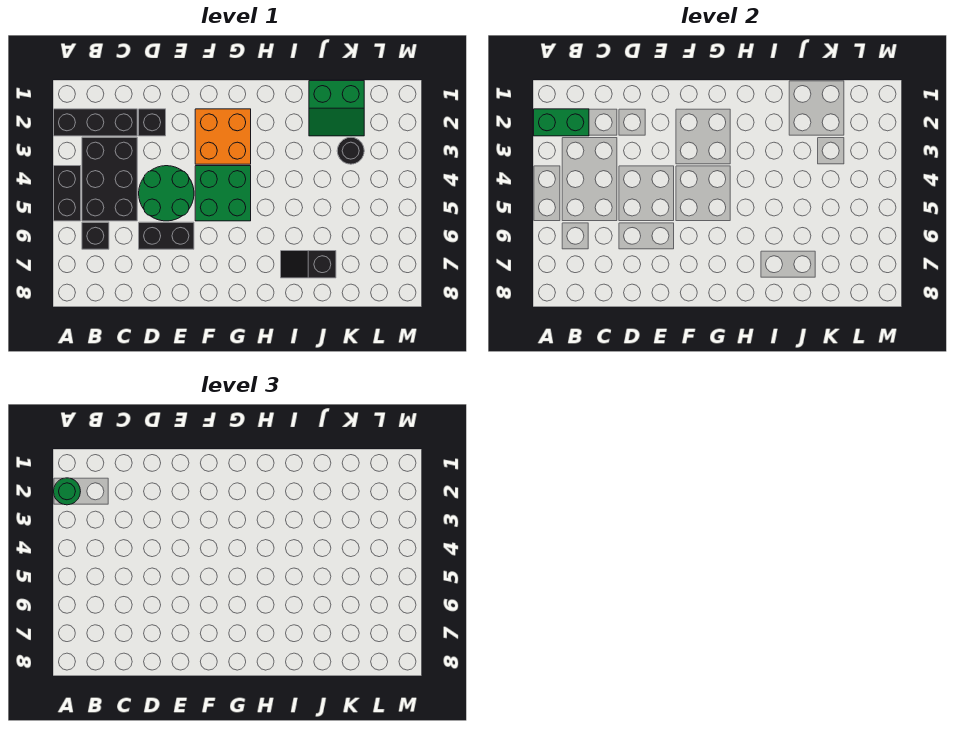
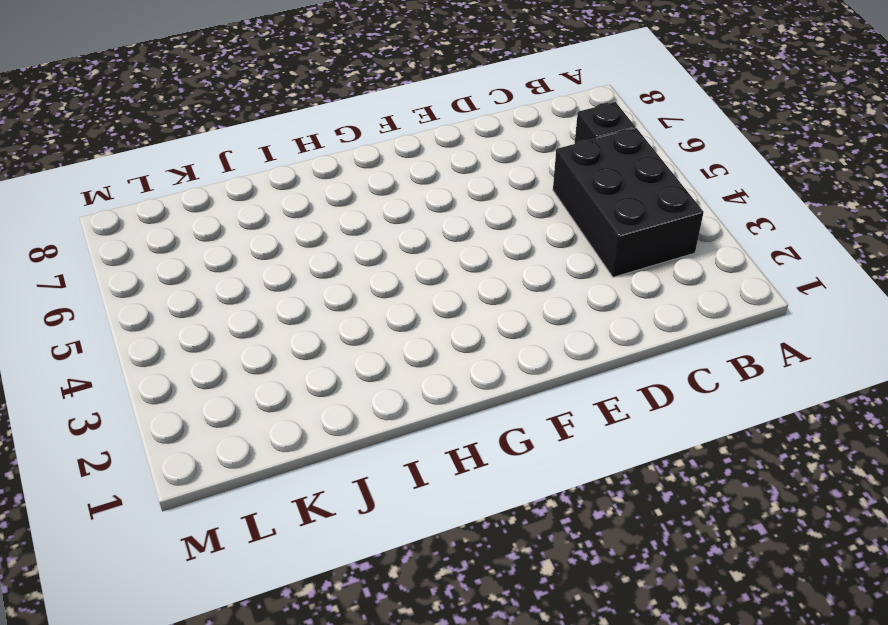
none -> black brick A2:C2 level 1
none -> black brick A4:A5 level 1
none -> black brick D2 level 1

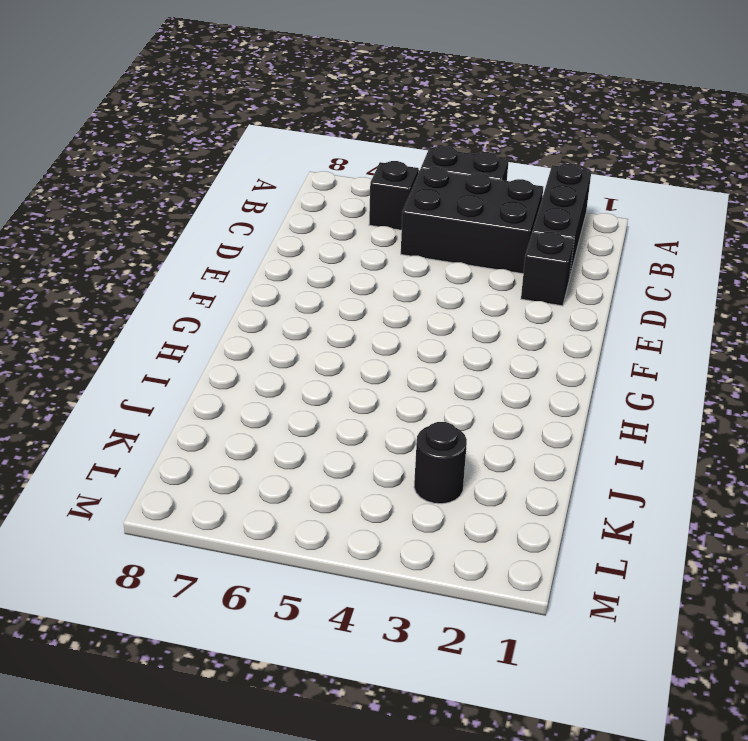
none -> green round brick D4:E5 level 1
none -> black brick D6:E6 level 1
none -> orange brick F2:G3 level 1

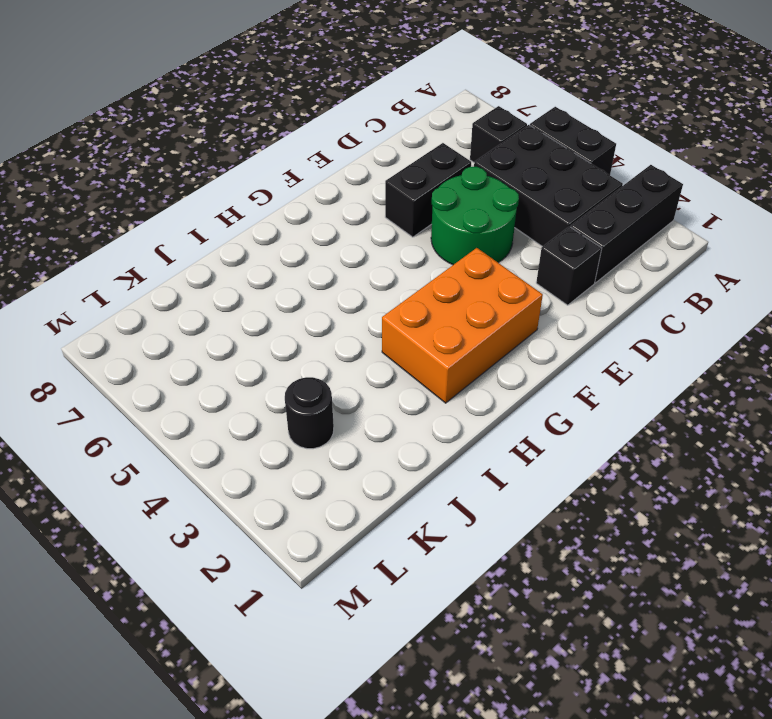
orange brick F2:H3 level 1 -> orange brick F2:G3 level 1
none -> green brick F4:G5 level 1
none -> black slope I7:J7 level 1 top J
none -> green slope J1:K2 level 1 top 1

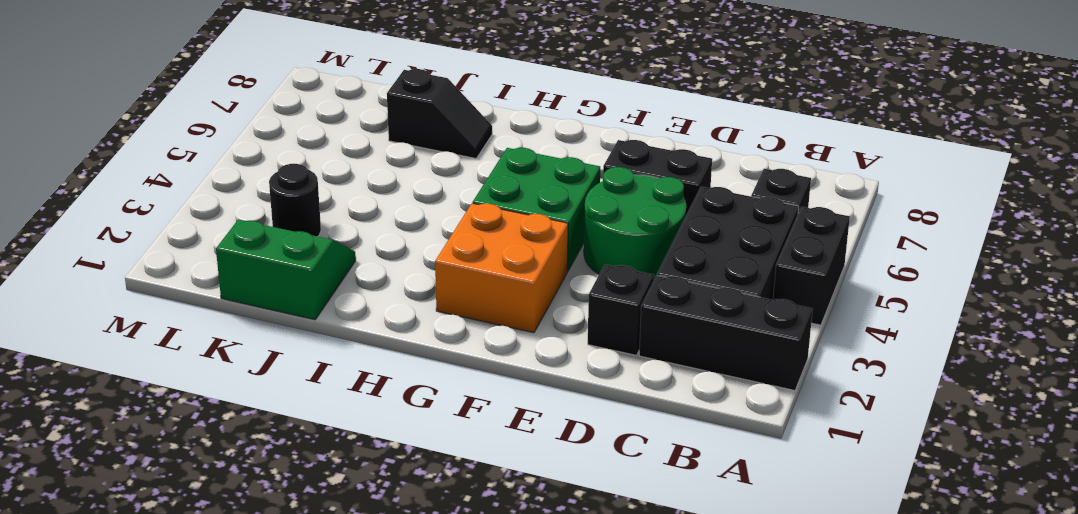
none -> green brick A2:B2 level 2
none -> green round brick A2 level 3

